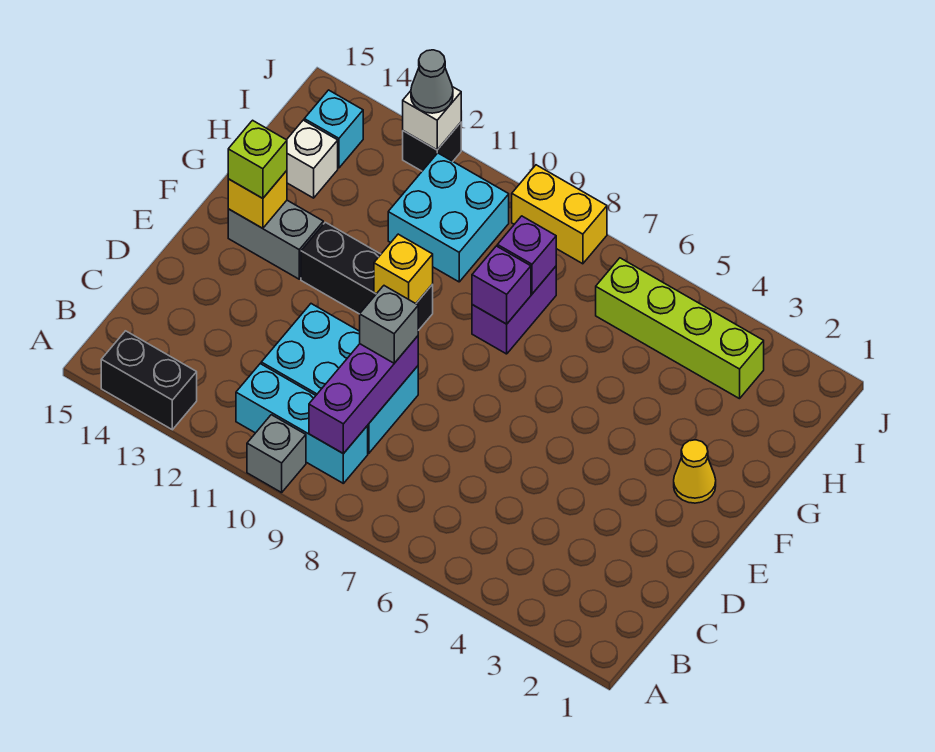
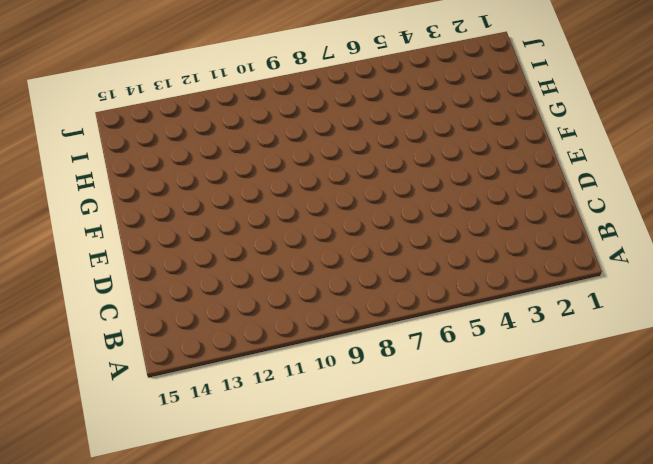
none -> grey brick A10 level 1
none -> black brick A13:A14 level 1
none -> cyan brick B9:B11 level 1

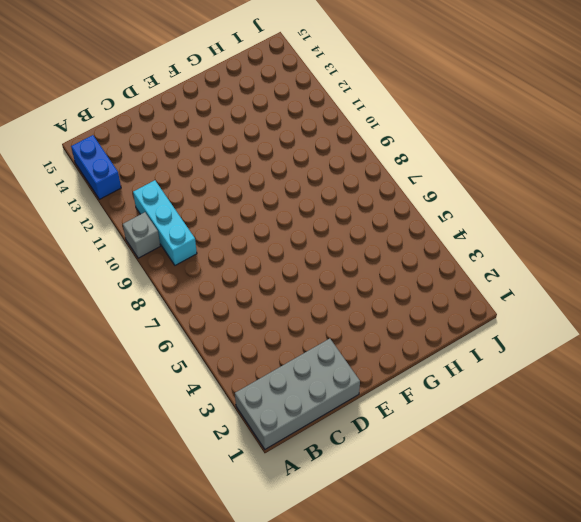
grey brick A1:D2 level 1 -> none
blue brick A13:A14 level 1 -> black brick A13:A14 level 1
none -> cyan brick C9:D11 level 1
none -> yellow cone F2 level 1
none -> black brick F10:F12 level 1

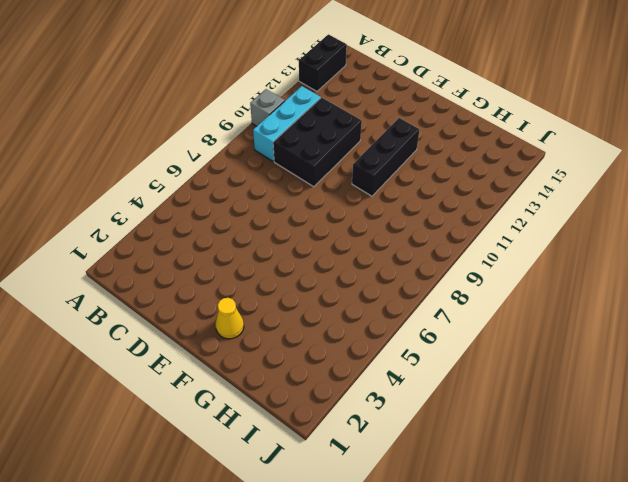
black brick C9:D11 level 1 -> cyan brick C9:D11 level 1
none -> grey brick F13:F14 level 1
none -> purple brick G8:H8 level 1
none -> cyan brick H10:I11 level 1

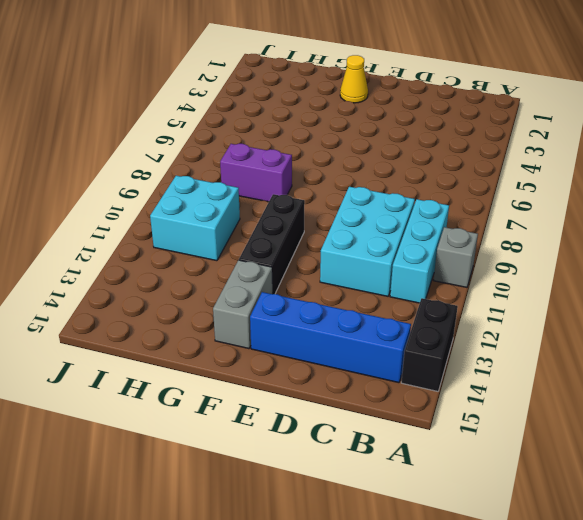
blue brick B14:E14 level 1 -> none
none -> white brick H14 level 1
none -> lime brick I3:I6 level 1
none -> cyan brick I14 level 1

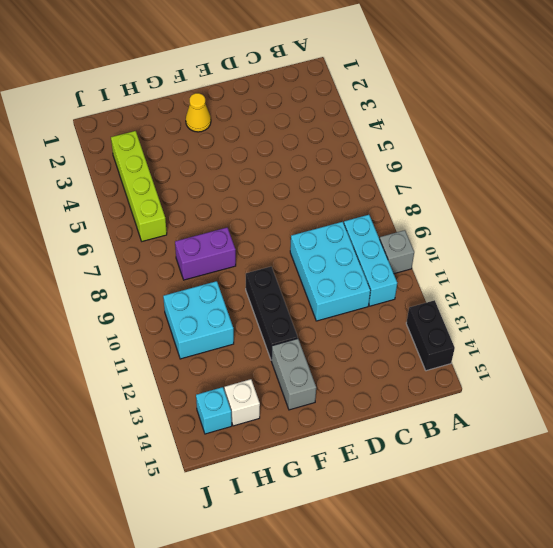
none -> yellow brick J8:J9 level 1
none -> black brick J12 level 1
none -> purple brick B9:D9 level 2

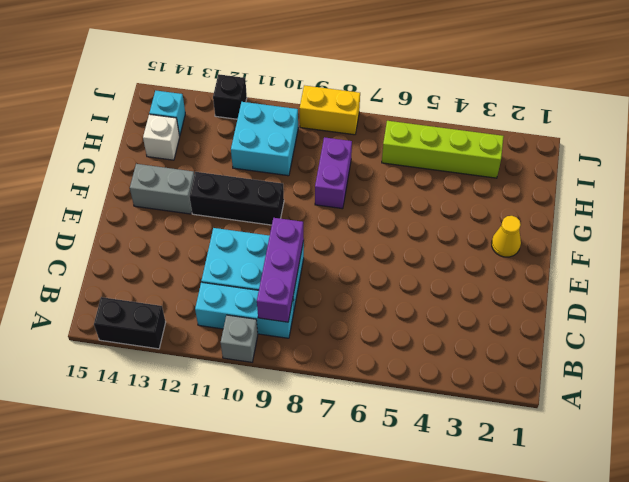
none -> yellow brick F10 level 2
none -> yellow brick F14 level 2
none -> purple brick G8 level 2

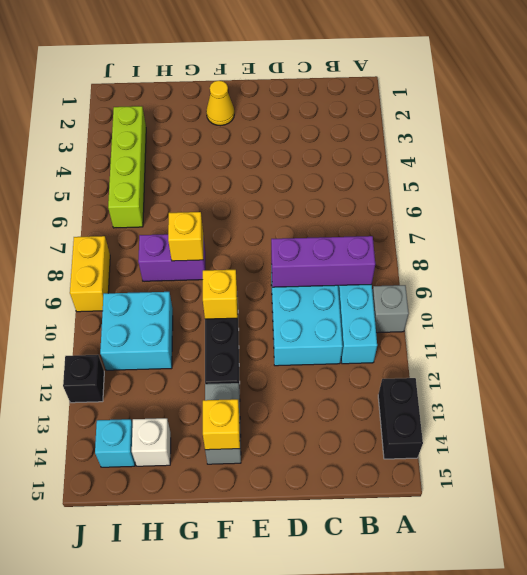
yellow brick G8 level 2 -> purple brick G8 level 2
none -> purple brick H8 level 2
none -> white brick J12 level 2
none -> grey brick D9 level 3

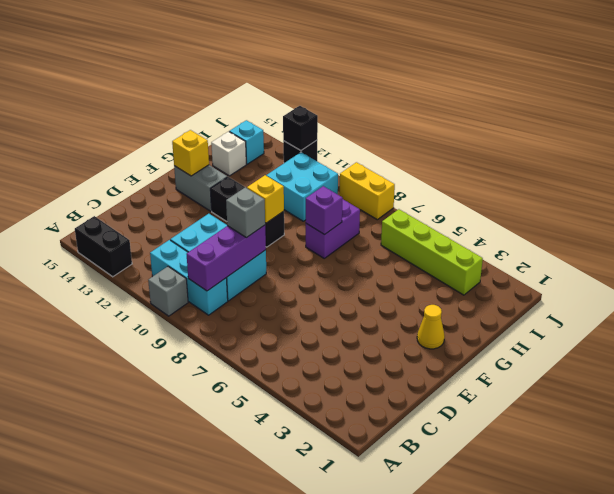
black brick J12 level 2 -> white brick J12 level 2
none -> purple brick H8 level 2
none -> lime brick F14 level 3
none -> grey cone J12 level 3

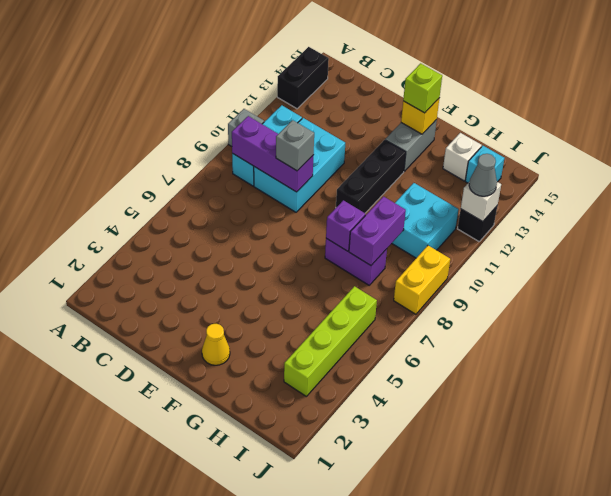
purple brick H8:H9 level 2 -> purple brick H8 level 2
none -> yellow brick F10 level 2

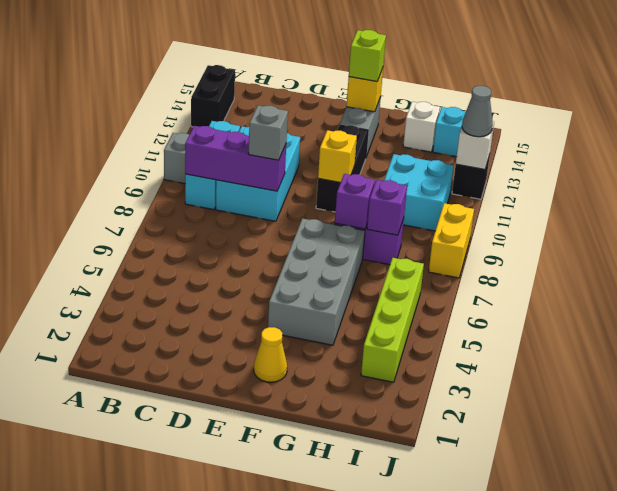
grey brick F4:G7 level 1 -> none

